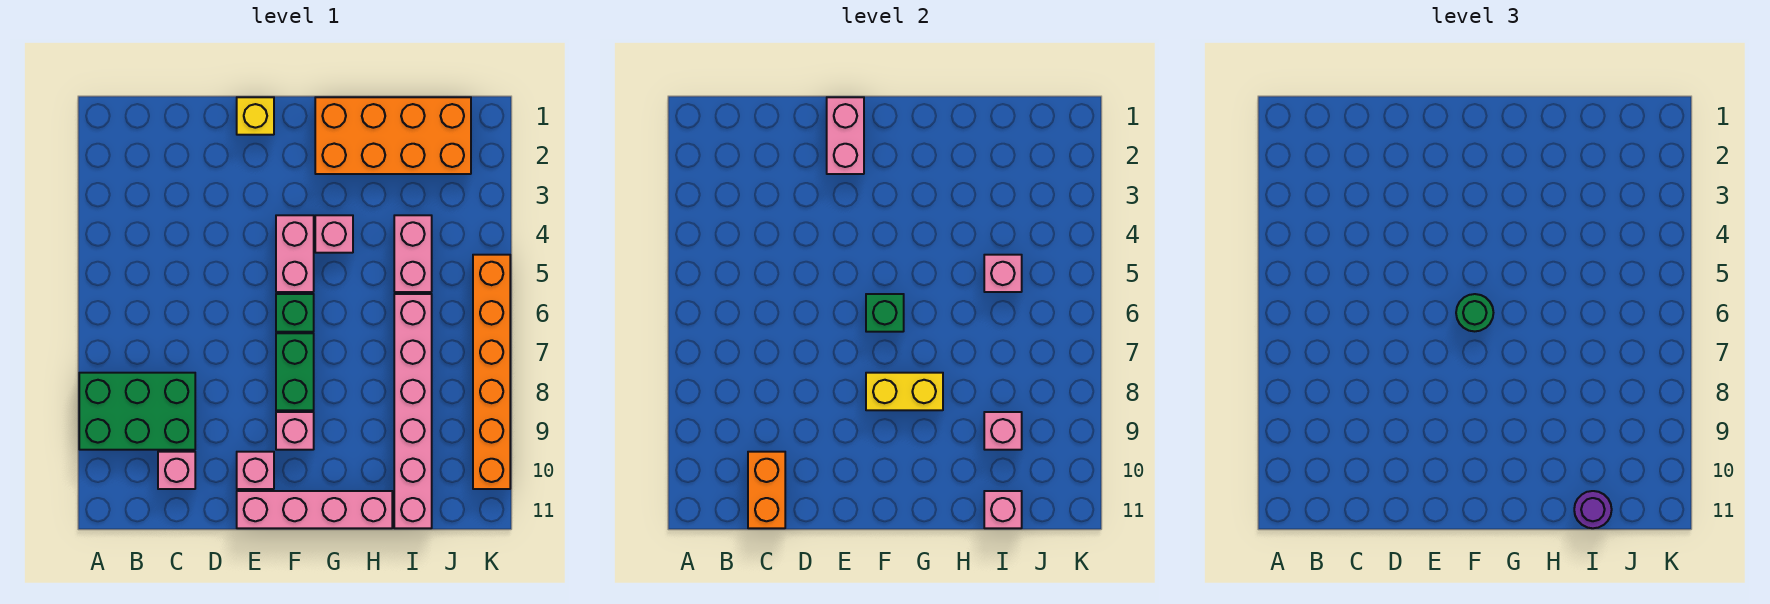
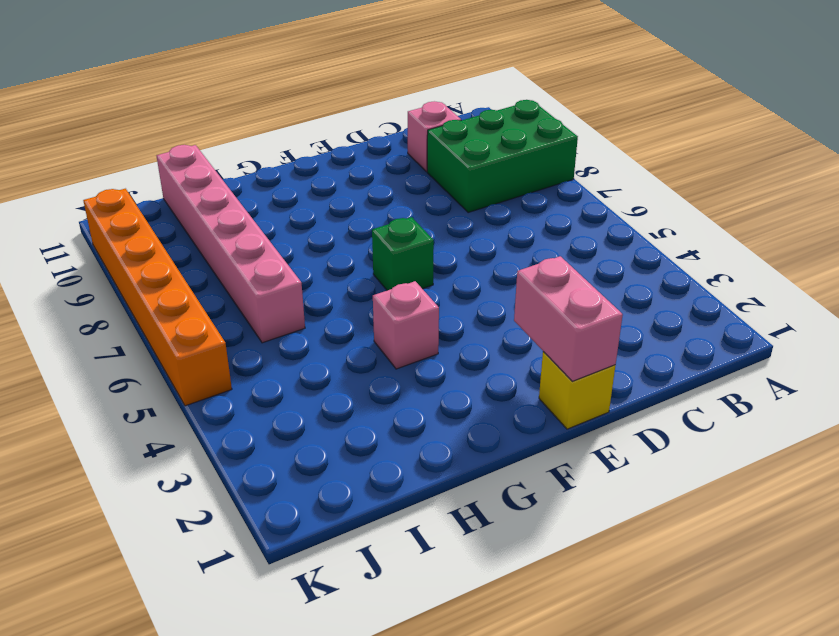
none -> pink brick E10 level 1
none -> pink brick E11:H11 level 1
none -> pink brick F4:F5 level 1

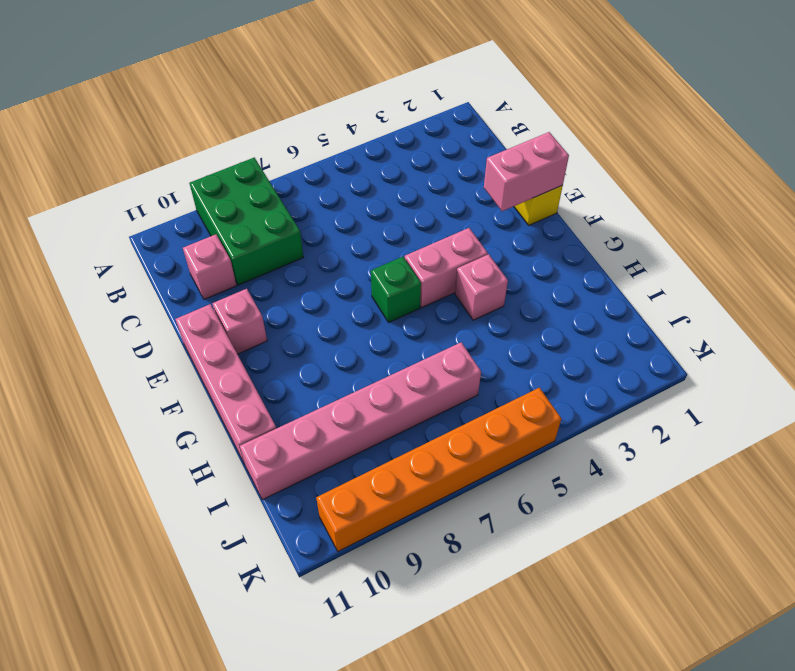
none -> green brick F7:F8 level 1
none -> pink brick F9 level 1
none -> orange brick G1:J2 level 1

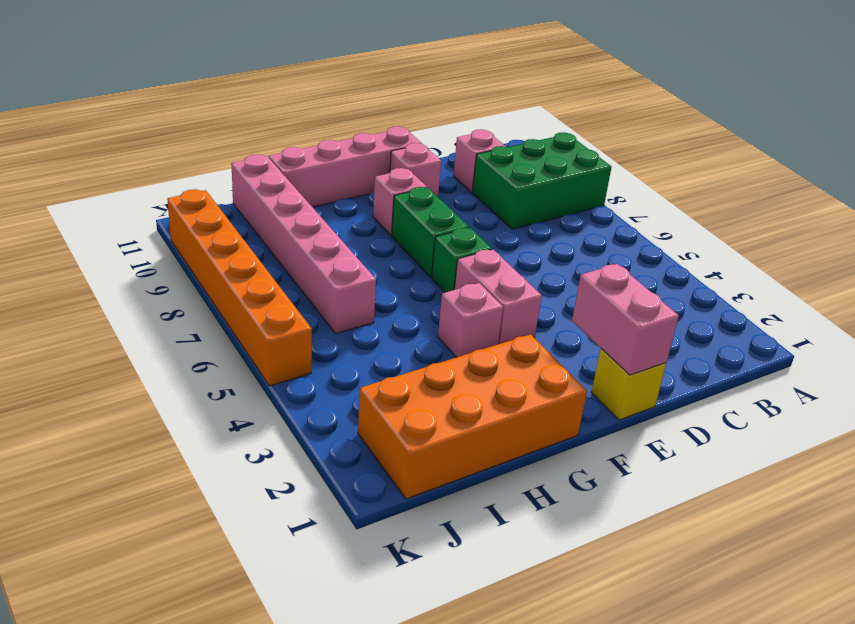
none -> pink brick I4:I5 level 1
none -> orange brick C10:C11 level 2
none -> green brick F6 level 2

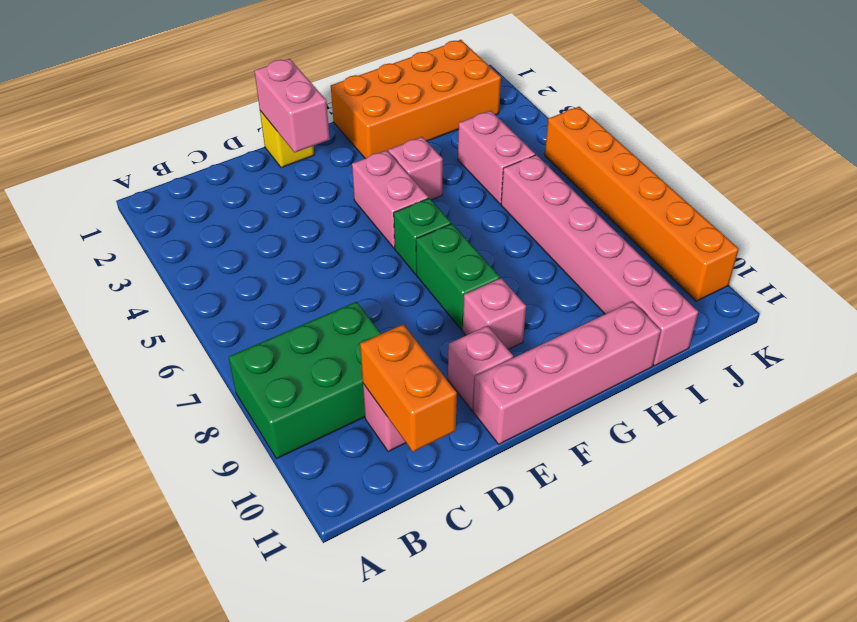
none -> green brick F6 level 2
none -> yellow brick F8:G8 level 2
none -> pink brick I5 level 2

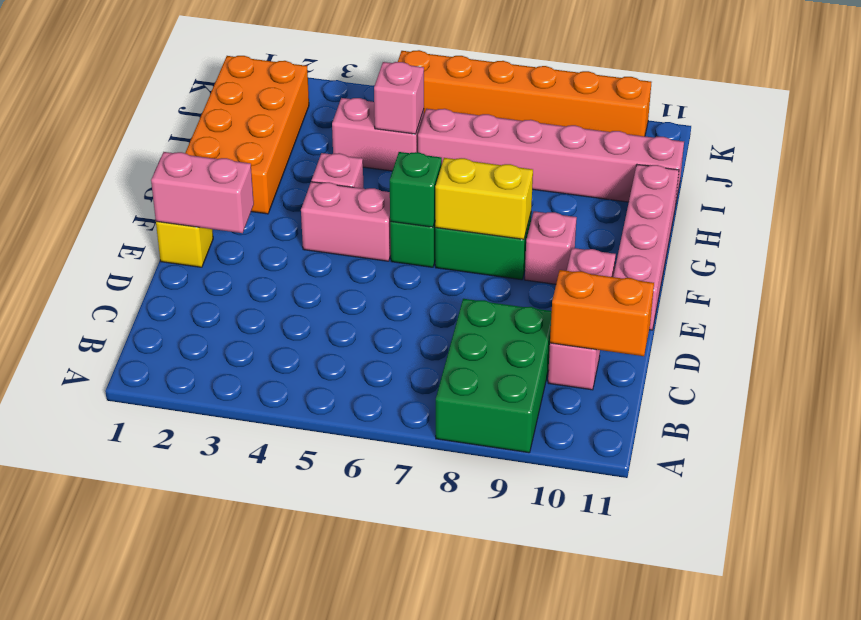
yellow brick F7:F8 level 2 -> yellow brick F8:G8 level 2
none -> pink brick I9 level 2
none -> pink brick I11 level 2
none -> green round brick F6 level 3

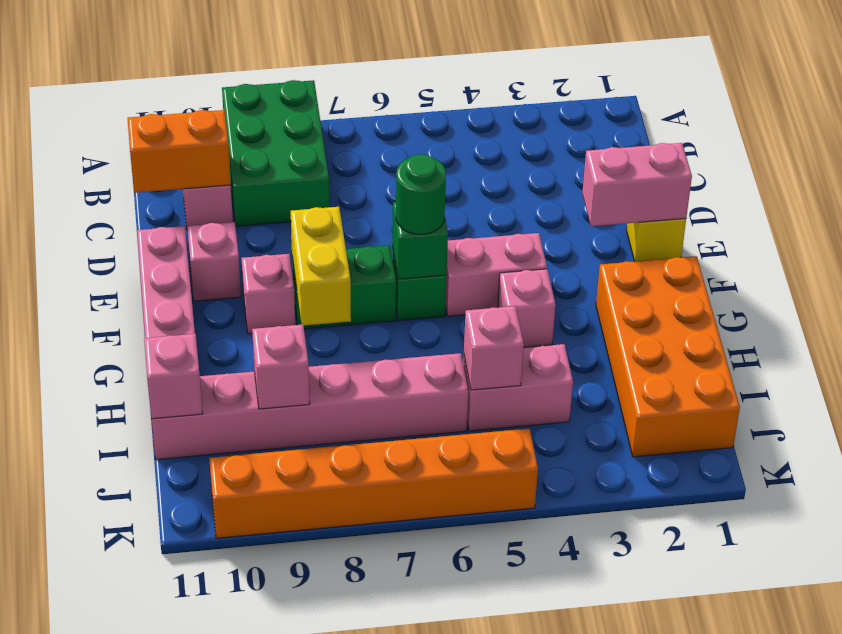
none -> purple round brick I11 level 3

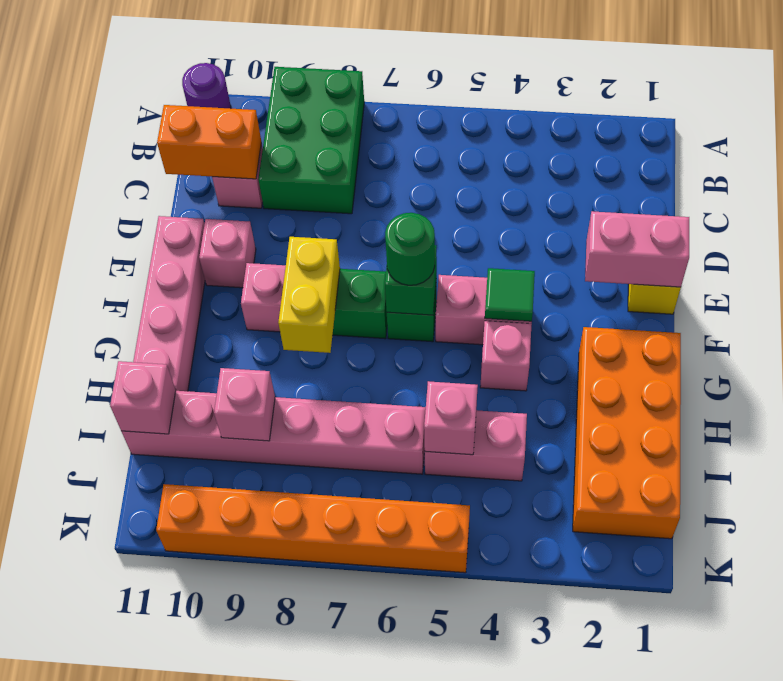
purple round brick A11 level 1 -> purple round brick I11 level 3
green tile F4 level 2 -> none

